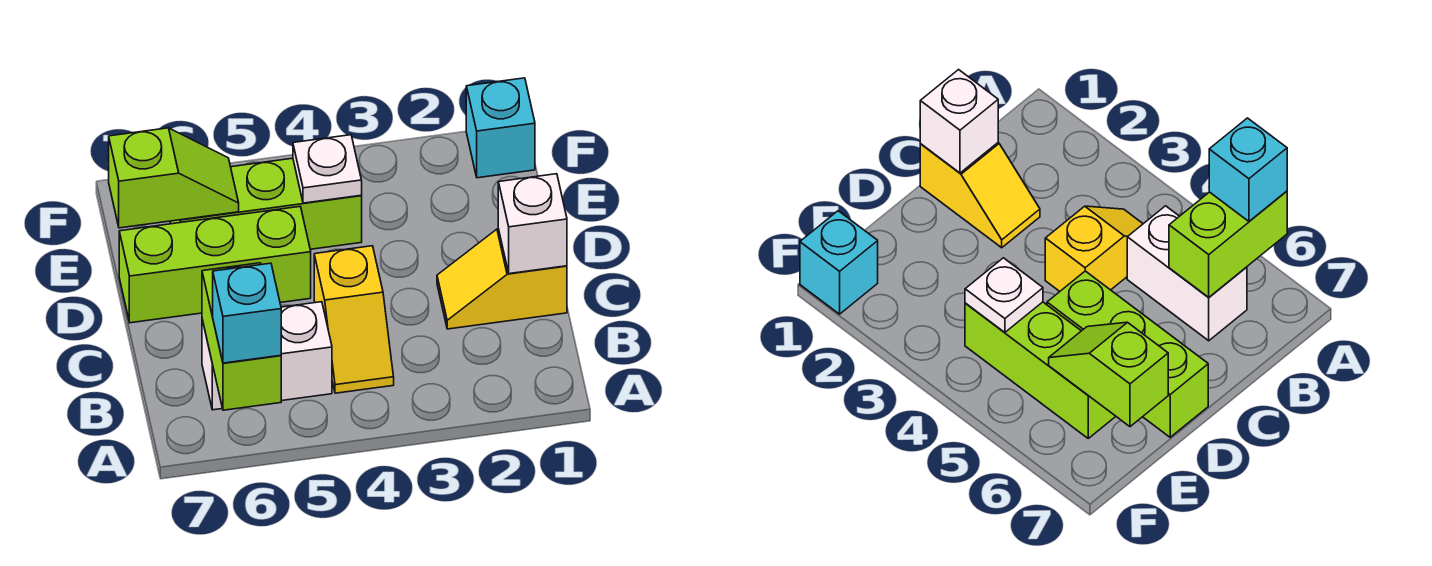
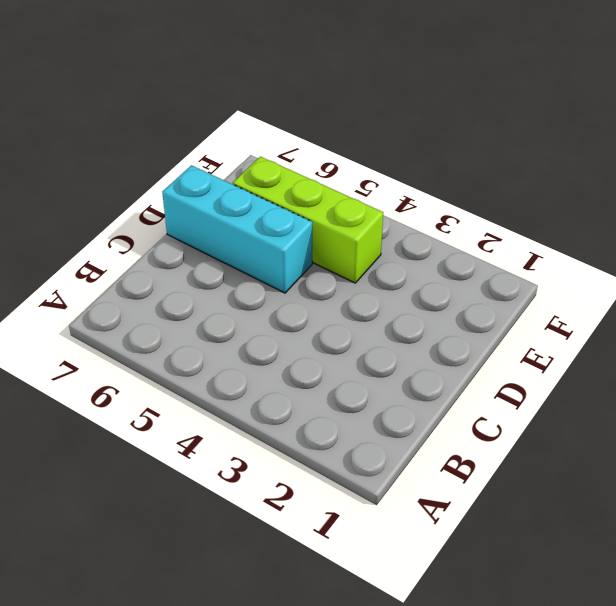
cyan brick D5:D7 level 1 -> lime brick D5:D7 level 1
none -> yellow slope B4:C4 level 1 top C
none -> white brick B5:B6 level 1

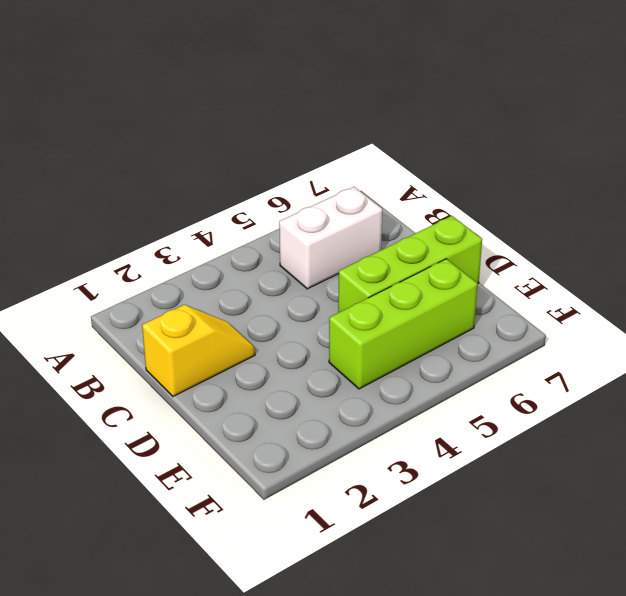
none -> yellow slope B4:C4 level 1 top C
none -> cyan brick F1 level 1

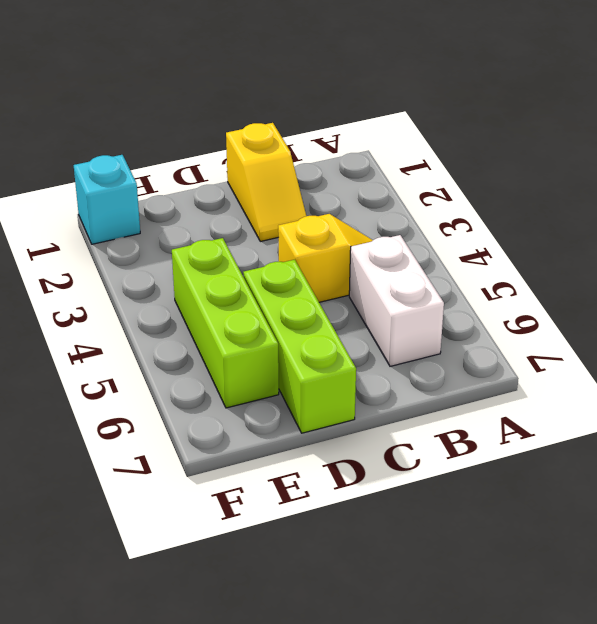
none -> lime brick A6:B6 level 2
none -> white brick C1 level 2

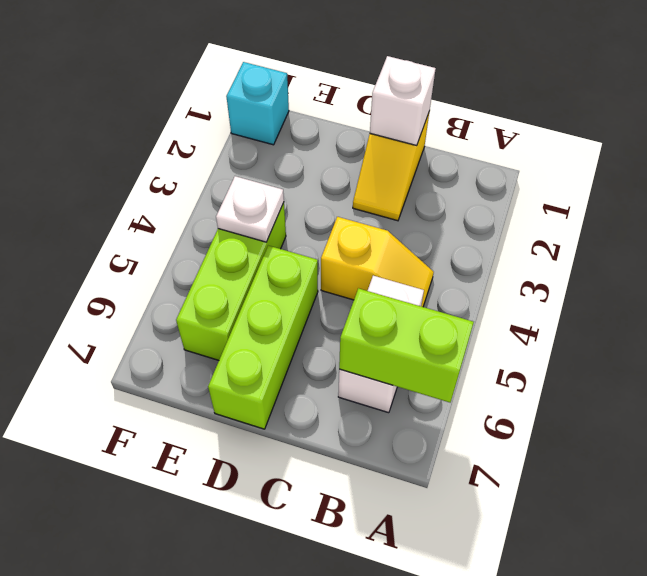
none -> lime slope E6:E7 level 2 top 7
none -> cyan brick A6 level 3

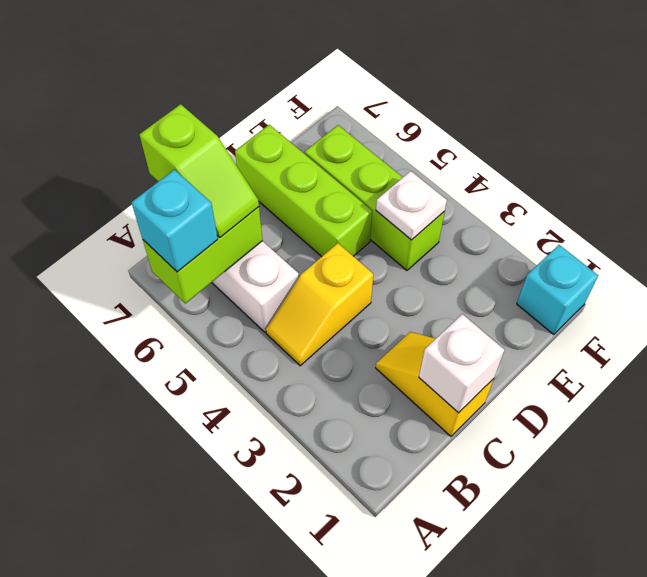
lime slope B6:B7 level 3 top 7 -> lime slope E6:E7 level 2 top 7

